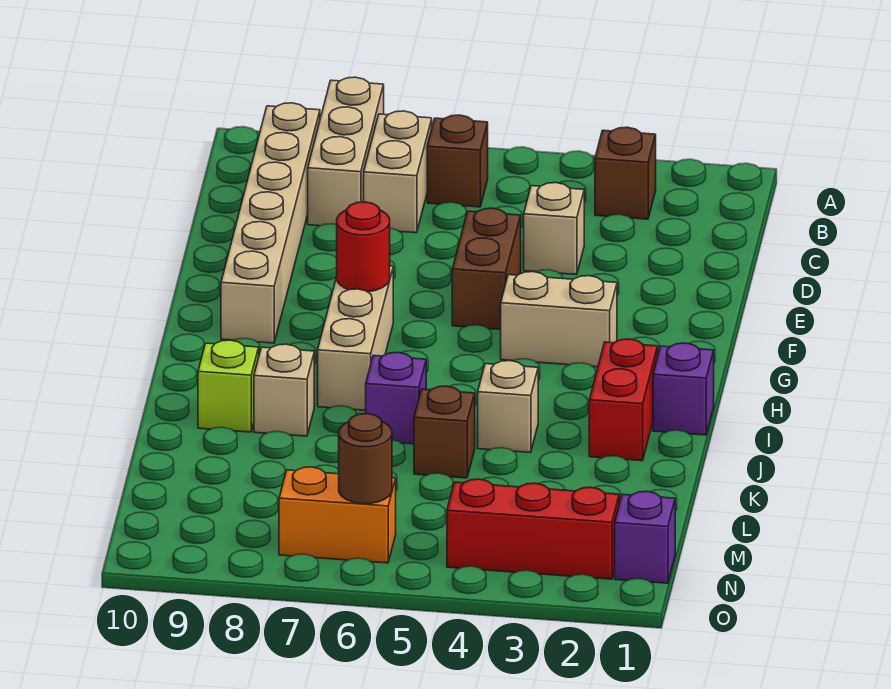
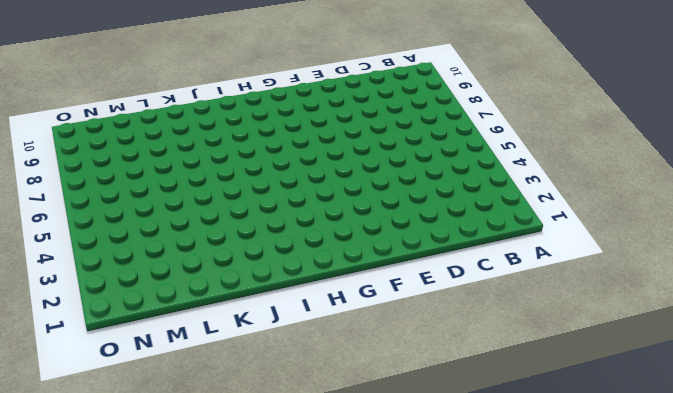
none -> tan brick A8:C8 level 1
none -> brown brick B3 level 1
none -> brown brick B6 level 1

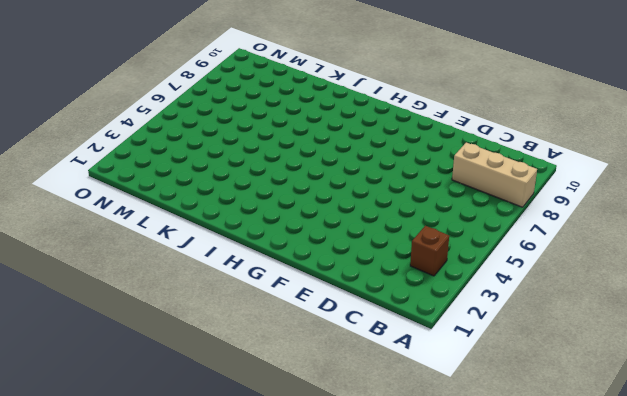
none -> brown brick B6 level 1
none -> tan brick B7:C7 level 1
none -> tan brick B9:G9 level 1

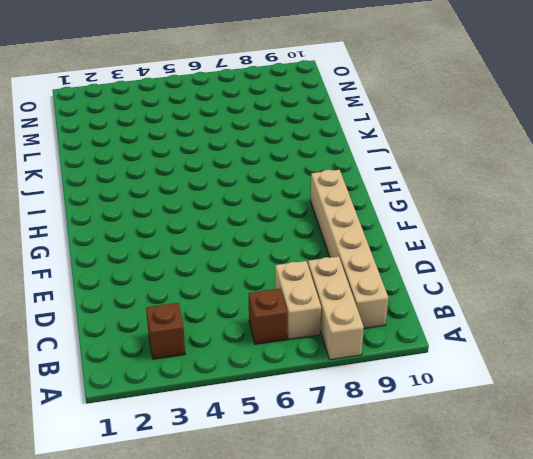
none -> tan brick D4 level 1
none -> brown brick E5:F5 level 1
none -> tan brick G3:G4 level 1

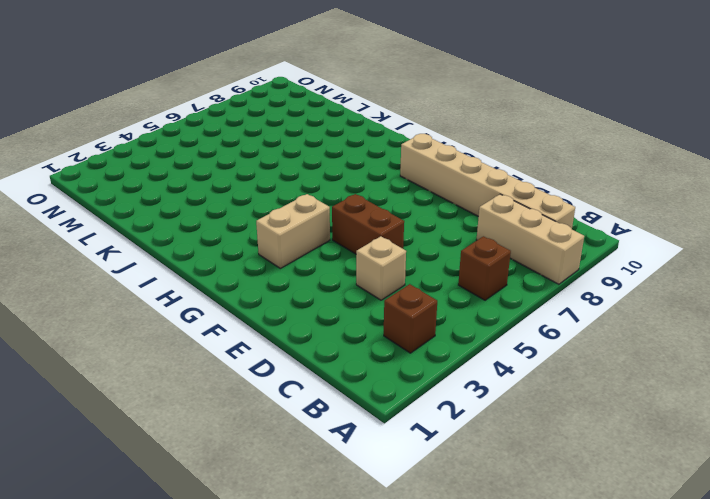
none -> tan brick B7:C7 level 1
none -> tan brick G7:I7 level 1
none -> purple brick I1 level 1

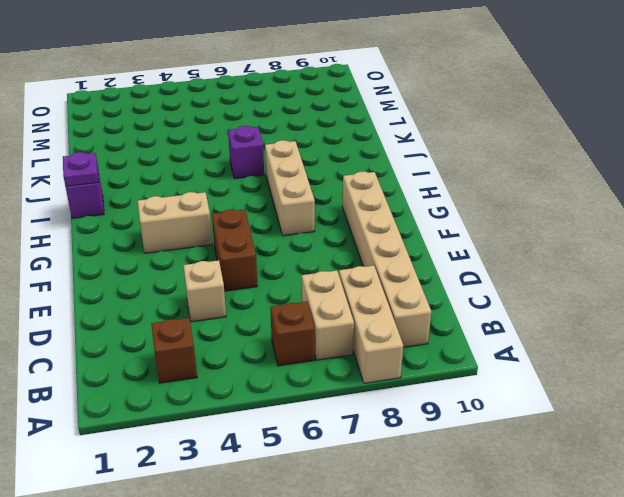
purple plate I1 level 2 -> none
none -> red brick I2:J2 level 1
none -> tan brick J4 level 1
none -> tan brick J8 level 1

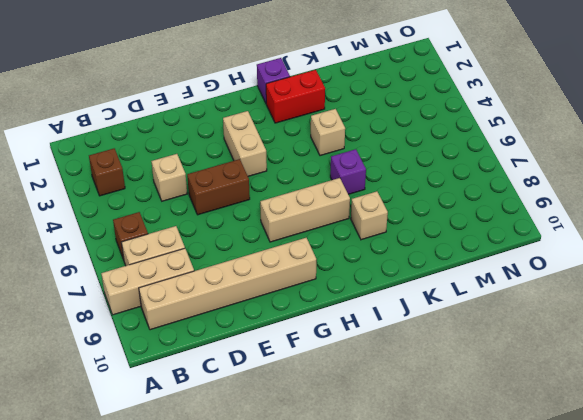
none -> lime brick J9 level 1
none -> brown brick K5 level 1
none -> purple brick N1 level 1

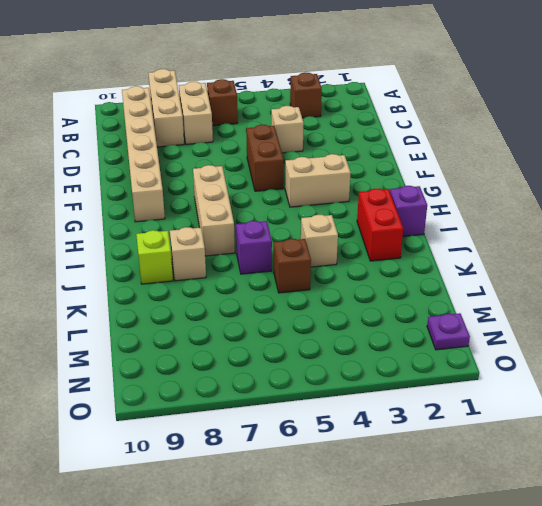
purple plate N1 level 1 -> purple brick N1 level 1
none -> red brick N2:N4 level 1
none -> orange brick N6:N7 level 1
none -> red round brick G7 level 2

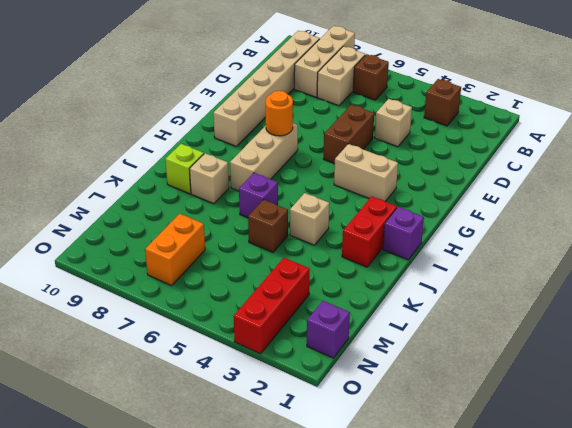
orange round brick G7 level 2 -> red round brick G7 level 2
red brick M3:O3 level 1 -> red brick N2:N4 level 1
orange brick M7:N7 level 1 -> orange brick N6:N7 level 1
none -> brown round brick N6 level 2

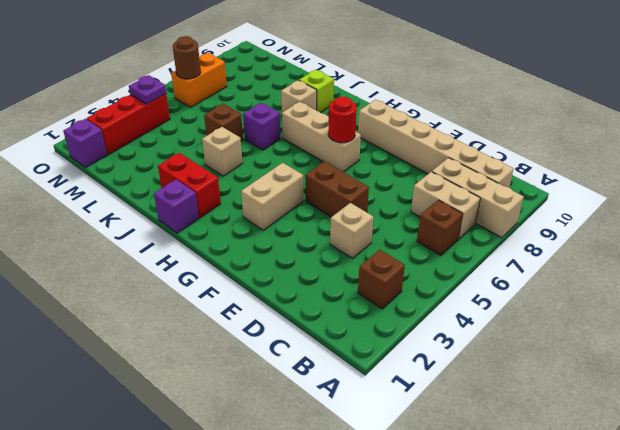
purple plate N4 level 2 -> none

